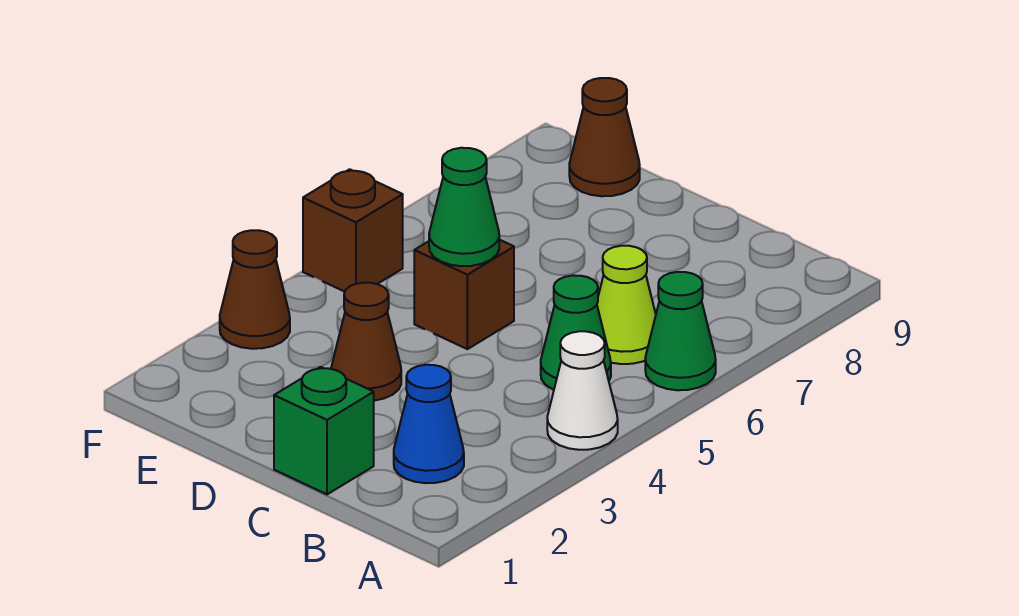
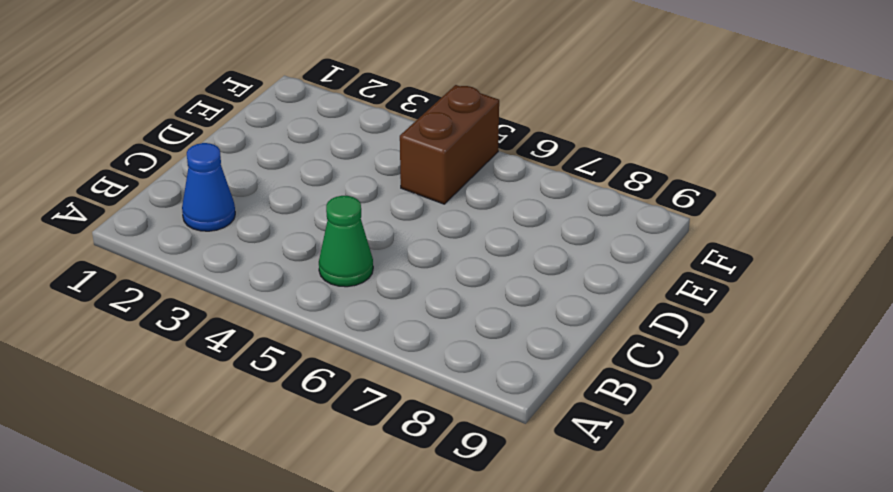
brown brick E5:F5 level 1 -> brown brick F5 level 1
none -> white cone A4 level 1
none -> green cone A6 level 1
none -> lime cone B6 level 1

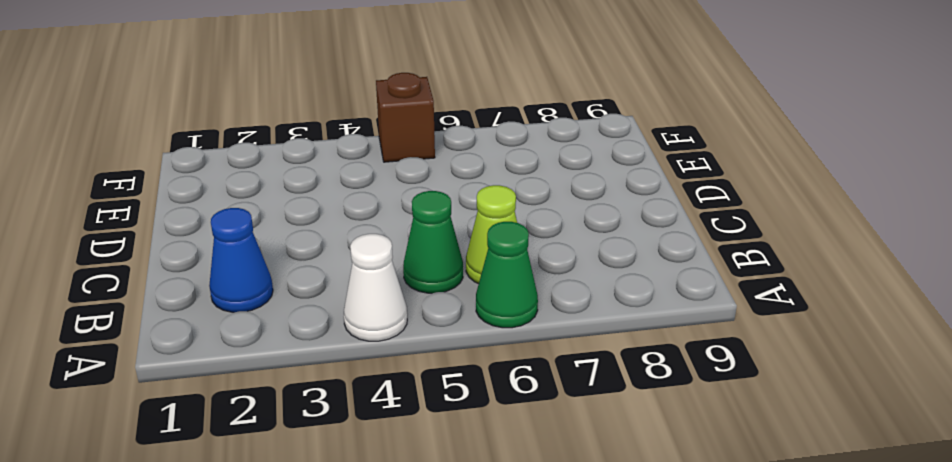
none -> green brick C1 level 1
none -> brown cone D3 level 1
none -> brown brick D5 level 1

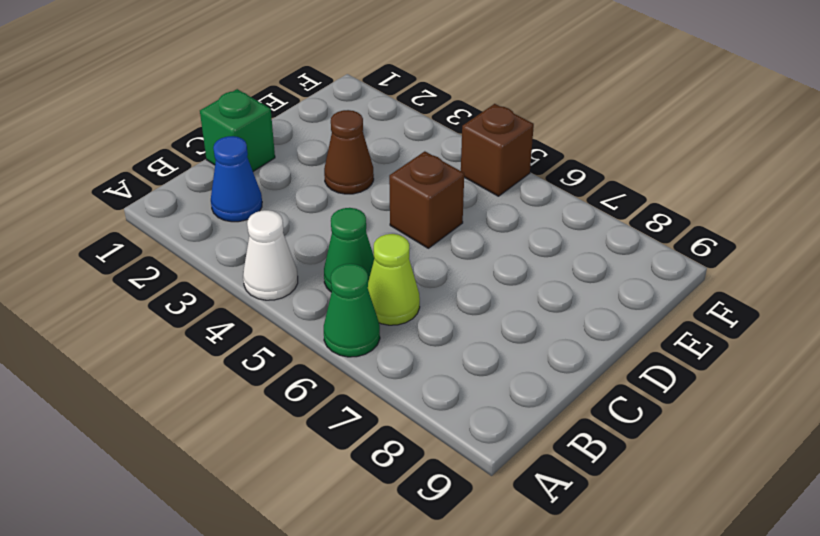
none -> brown cone E9 level 1
none -> brown cone F3 level 1
none -> green cone D5 level 2

